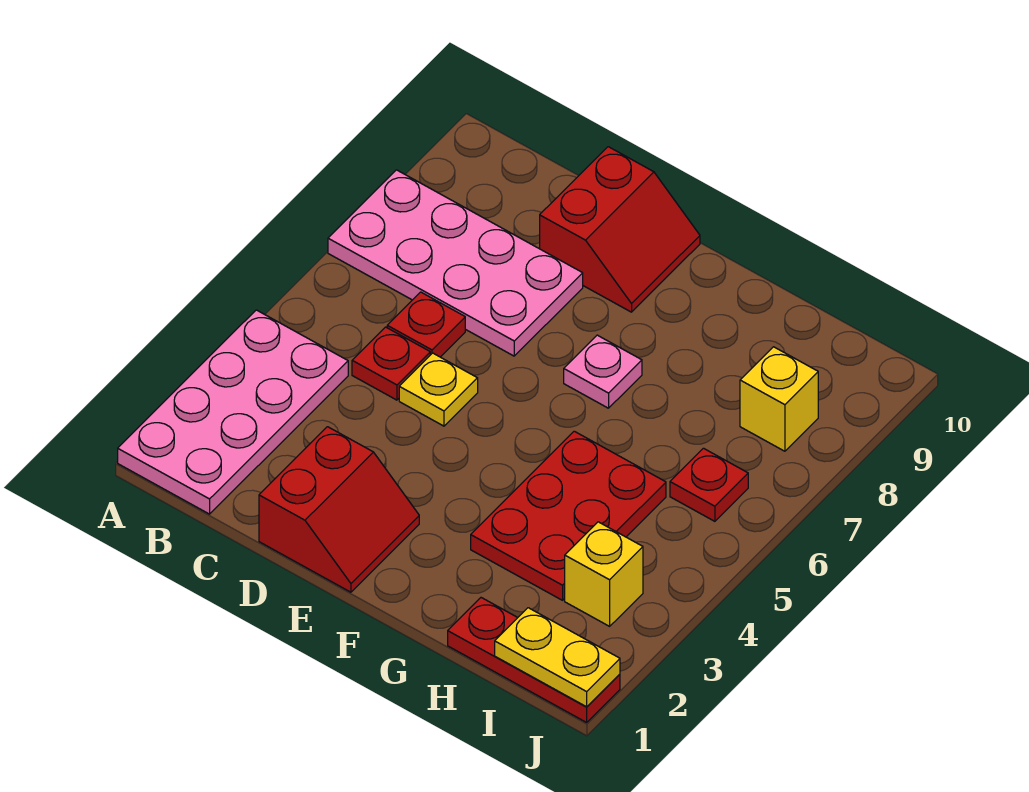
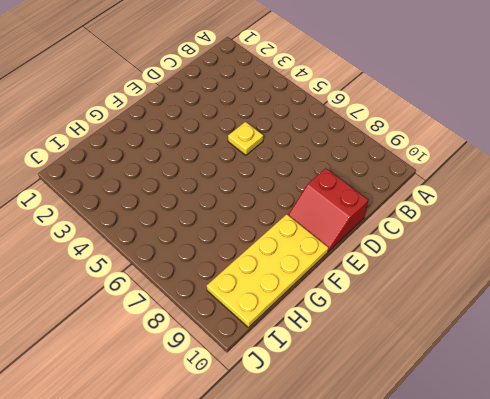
yellow plate F9:I10 level 1 -> none
none -> pink plate A1:B4 level 1
none -> pink plate A7:D8 level 1
none -> red plate C5 level 1

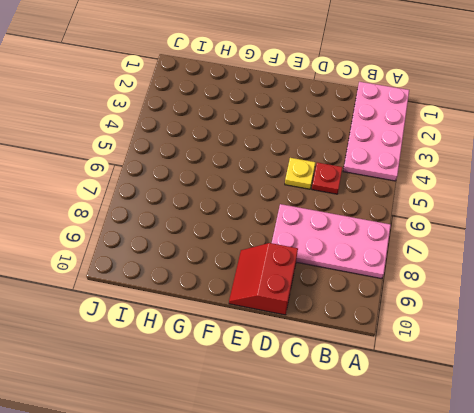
none -> red plate C6 level 1
none -> red slope D1:E2 level 1 top D
none -> pink plate F7 level 1

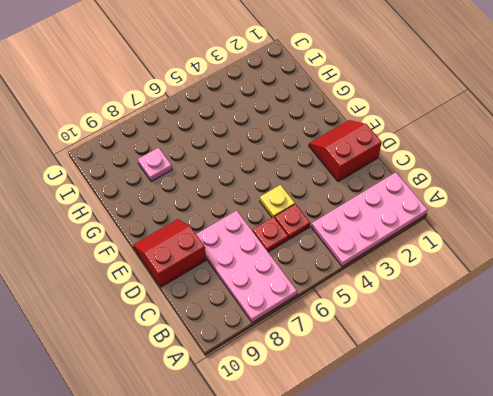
pink plate H8 level 1 -> pink plate F7 level 1
none -> red plate G3:H5 level 1
none -> red plate H1:J1 level 1
none -> yellow brick I3 level 1

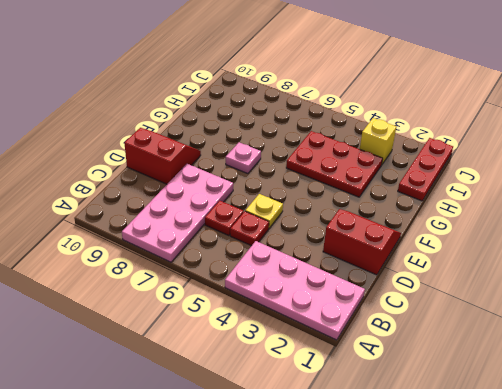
none -> red plate I6 level 1
none -> yellow brick I8 level 1
none -> yellow plate I1:J1 level 2

